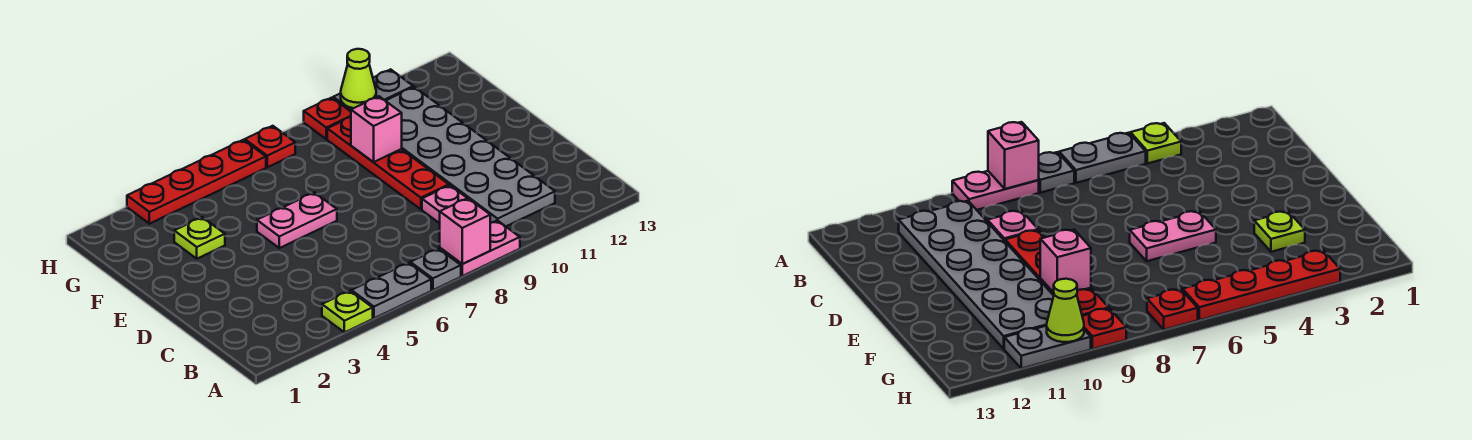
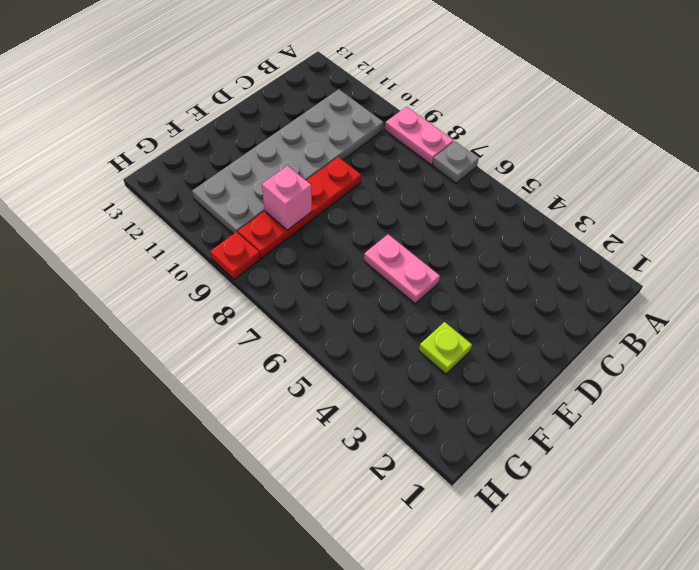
none -> lime plate A4 level 1
none -> grey plate A5:A6 level 1
none -> pink plate C9 level 1

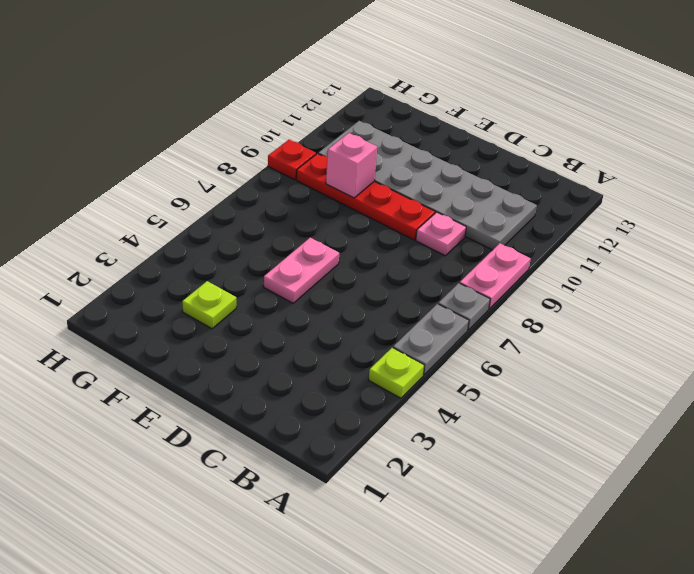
none -> red plate H3:H6 level 1
none -> red plate H7 level 1
none -> grey plate H10:H11 level 1

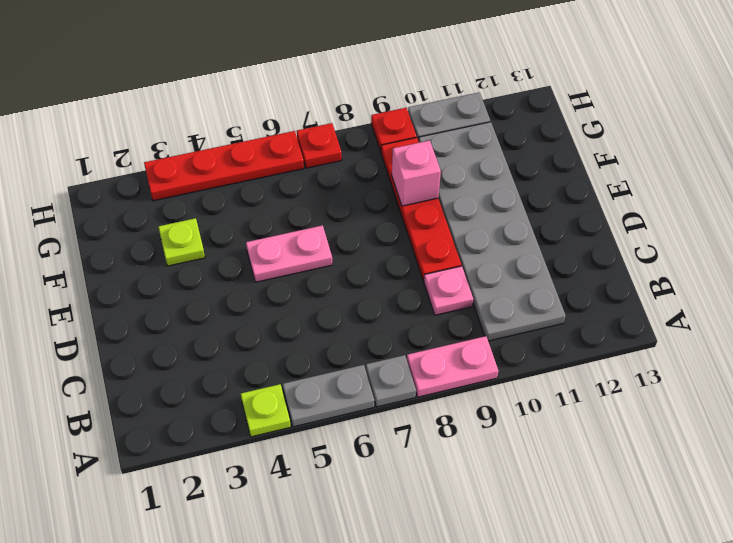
none -> pink brick A8 level 2
none -> lime cone H10 level 2

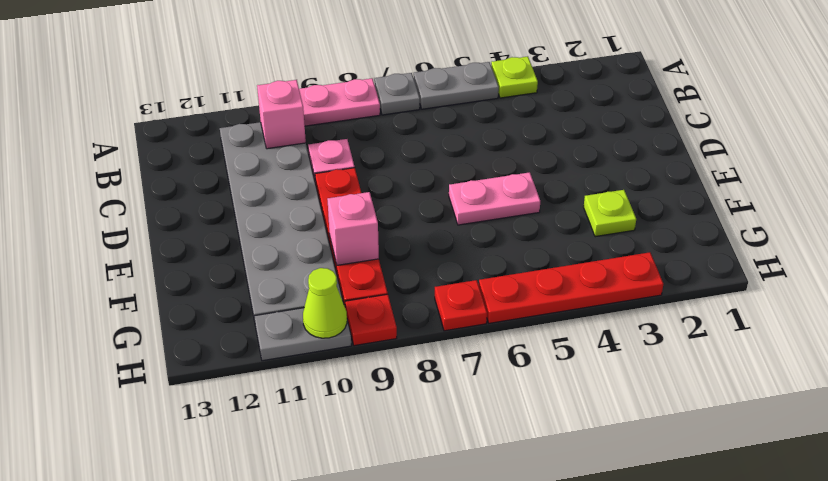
pink brick B10 level 2 -> pink brick A8 level 2

